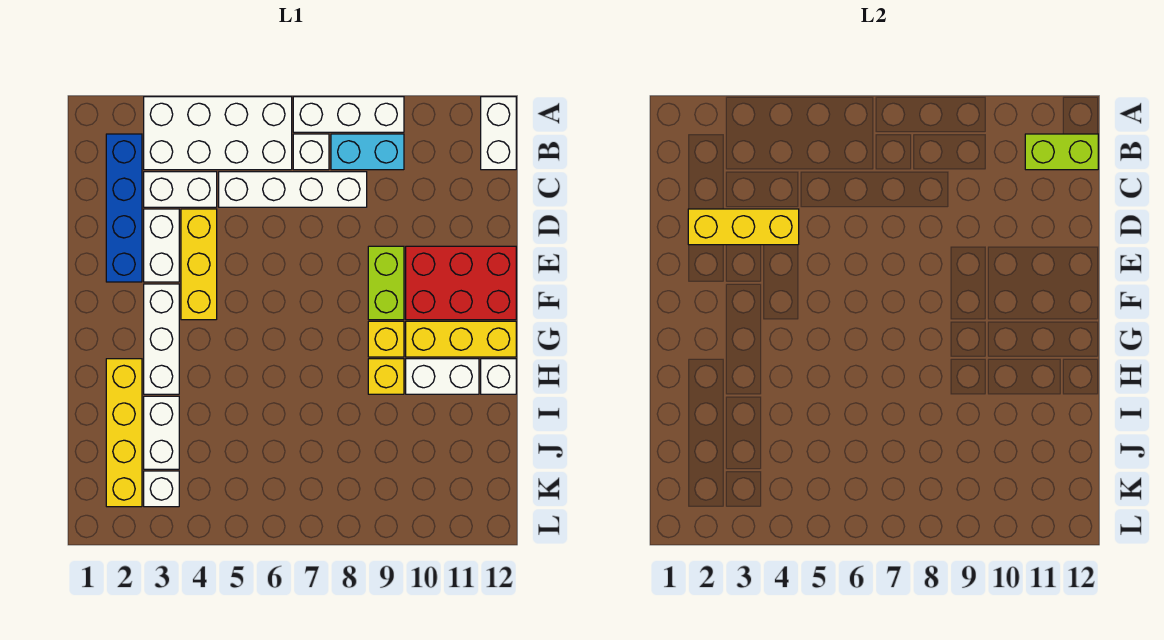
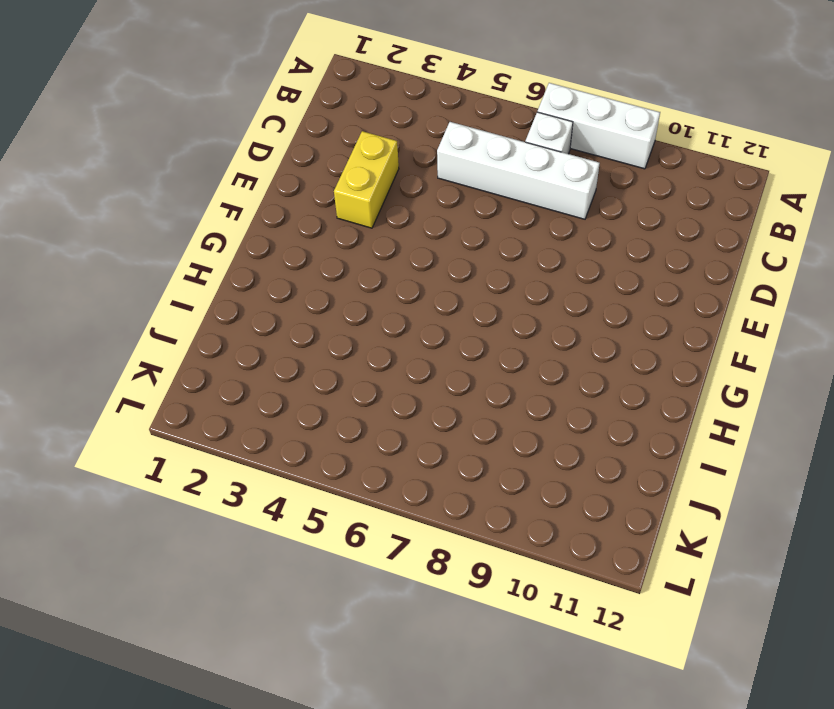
yellow brick D3:E3 level 1 -> white brick D3:E3 level 1
none -> white brick A3:B6 level 1
none -> white brick A12:B12 level 1
none -> blue brick B2:E2 level 1

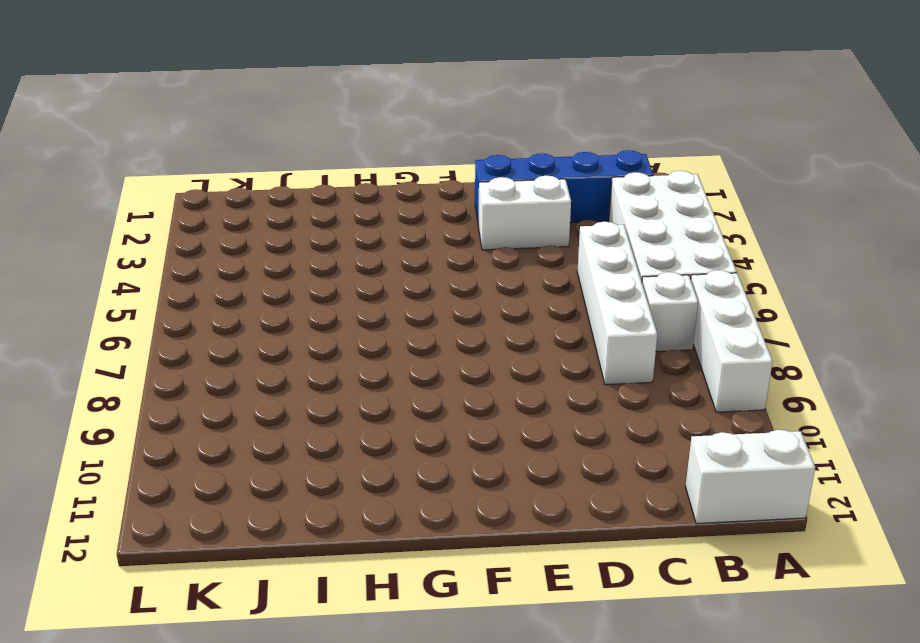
none -> cyan brick B8:B9 level 1
none -> white brick C3:C4 level 1
none -> yellow brick D4:F4 level 1

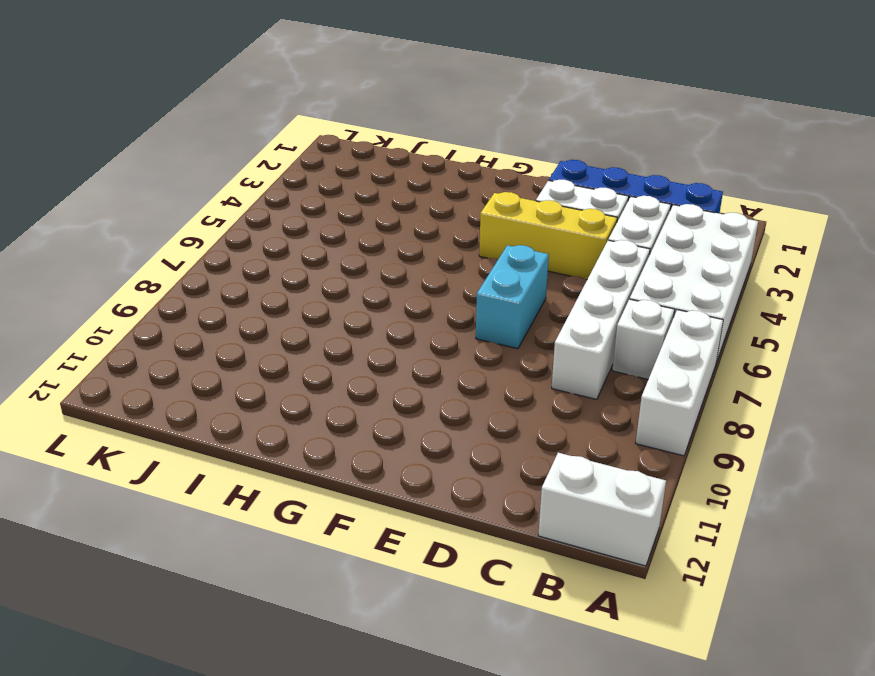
cyan brick E6:E7 level 1 -> cyan brick B8:B9 level 1
none -> lime brick E9:F9 level 1
none -> red brick E10:F12 level 1
none -> white brick F3:H3 level 1

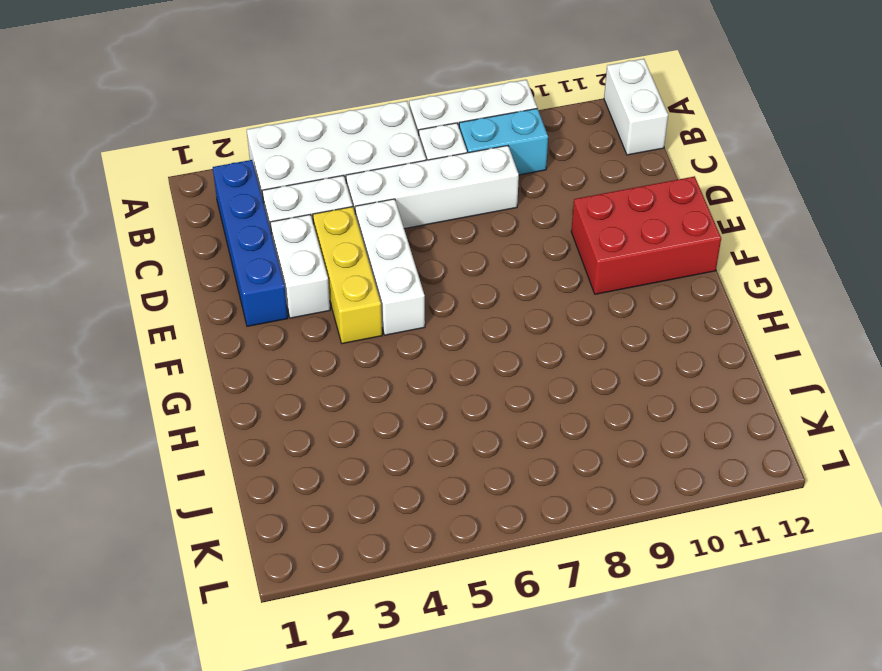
white brick D5:F5 level 1 -> white brick F3:H3 level 1
none -> lime brick E9:F9 level 1
none -> yellow brick G9 level 1
none -> yellow brick G10:G12 level 1

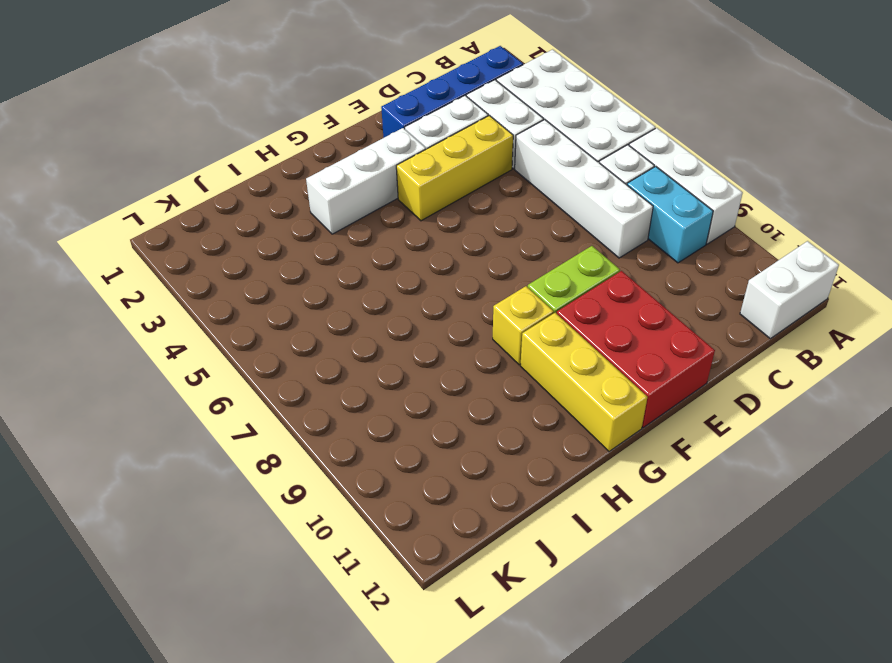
none -> yellow brick H2:K2 level 1
none -> yellow brick H9 level 1
none -> white brick H10:H11 level 1

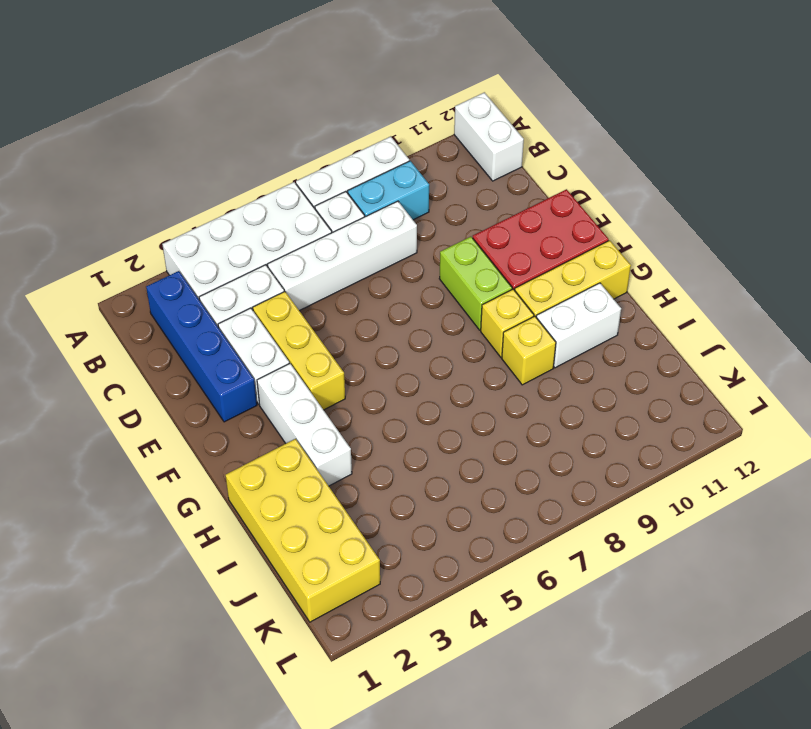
yellow brick H1:K2 level 1 -> yellow brick H2:K2 level 1
none -> white brick H12 level 1
none -> white brick I3:J3 level 1
none -> white brick K3 level 1

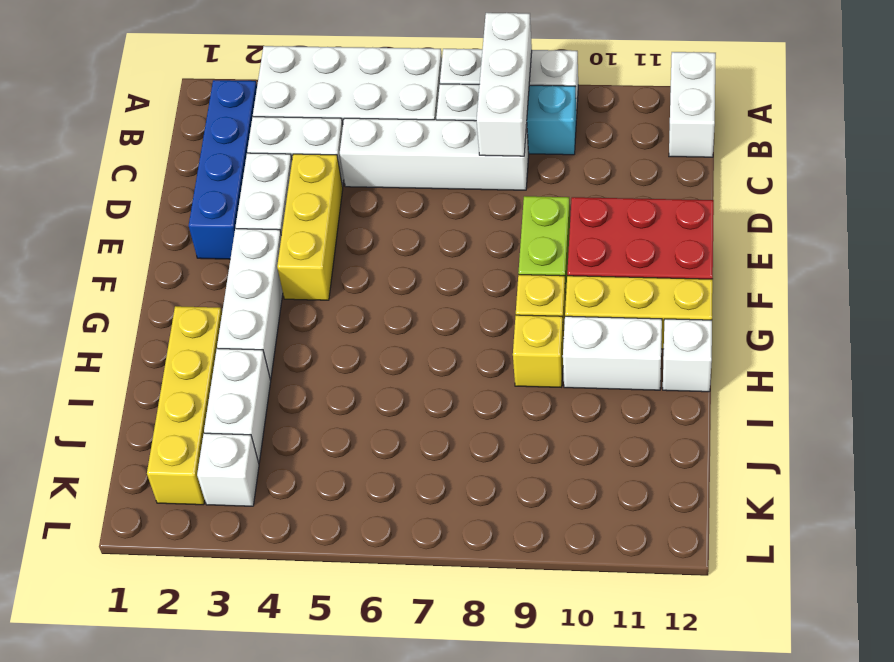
white brick A8:C8 level 2 -> none
none -> lime brick B11:B12 level 2
none -> yellow brick D2:D4 level 2

